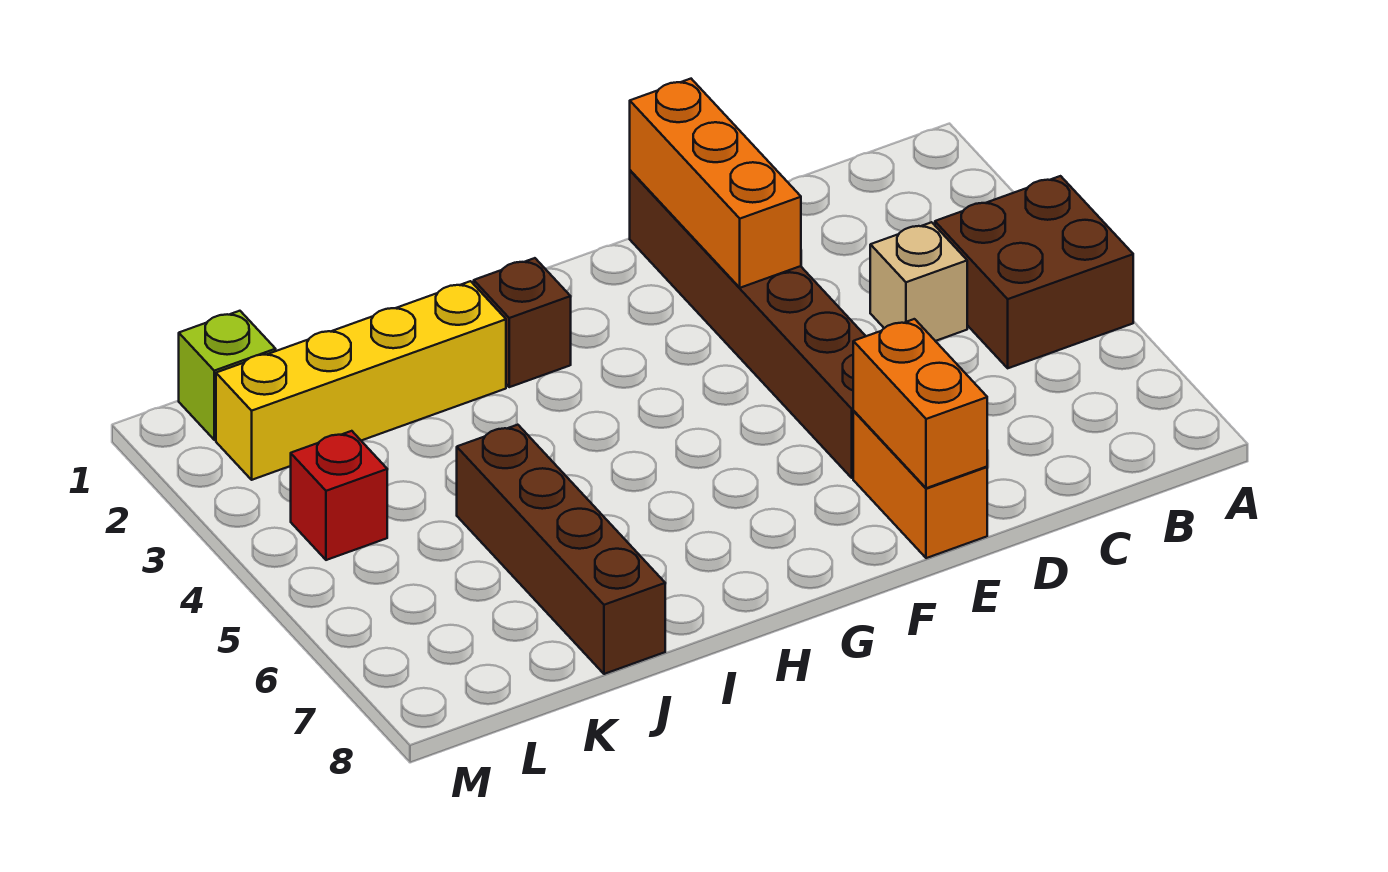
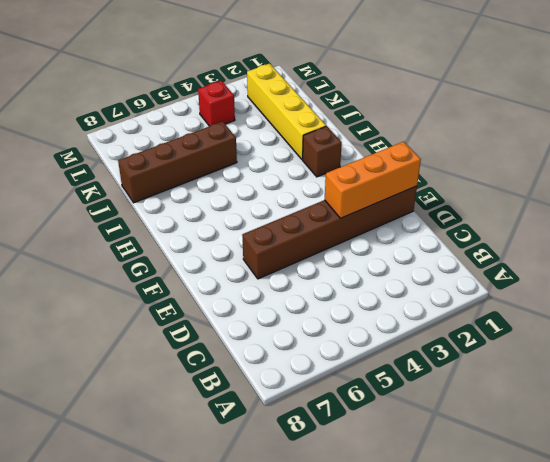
none -> brown brick A4:B5 level 1
none -> tan brick C4 level 1

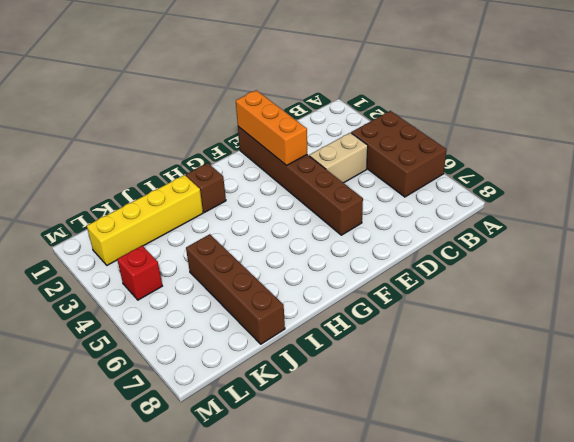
brown brick A4:B6 level 1 -> brown brick A4:B5 level 1
tan brick C4:D4 level 1 -> tan brick C4 level 1
none -> orange brick E7:E8 level 1
none -> lime brick L1 level 1

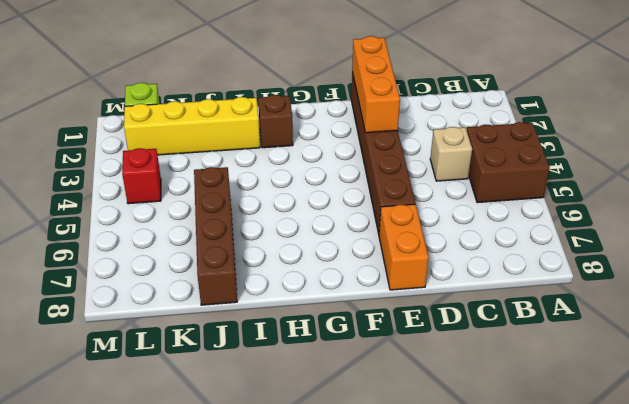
none -> orange brick E7:E8 level 2

